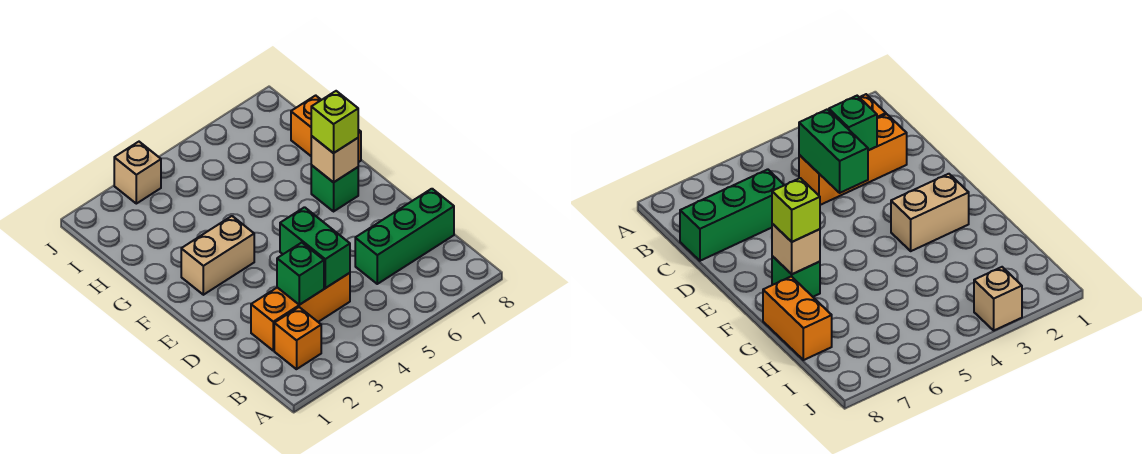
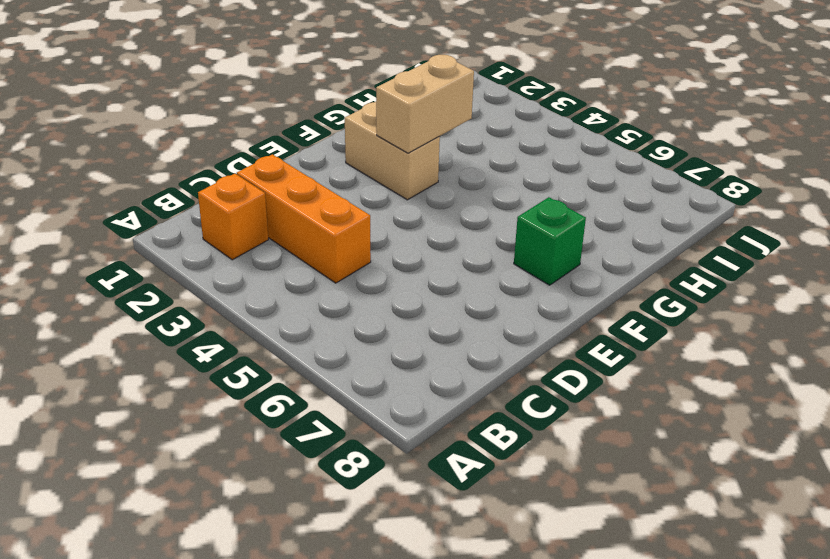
tan brick F3:G3 level 2 -> none
none -> green brick C6:C8 level 1
none -> orange brick G8:H8 level 1

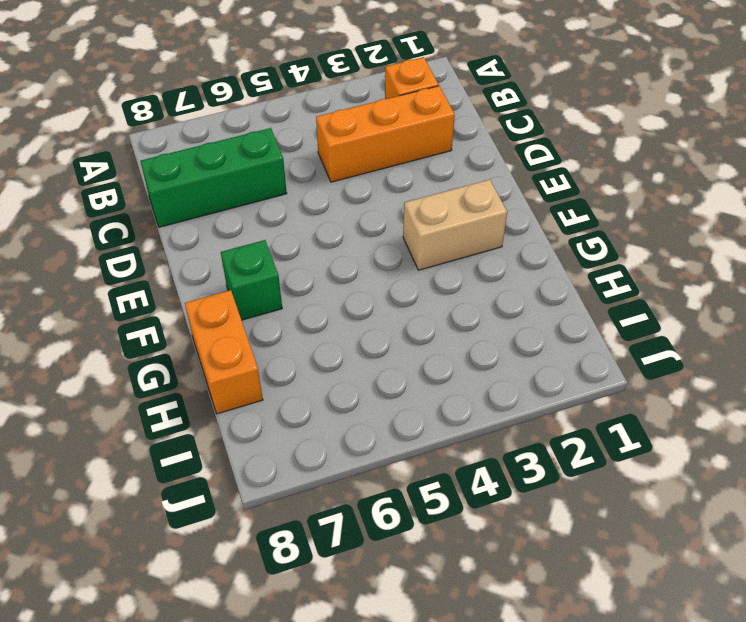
none -> tan brick J3 level 1
none -> green brick C3 level 2

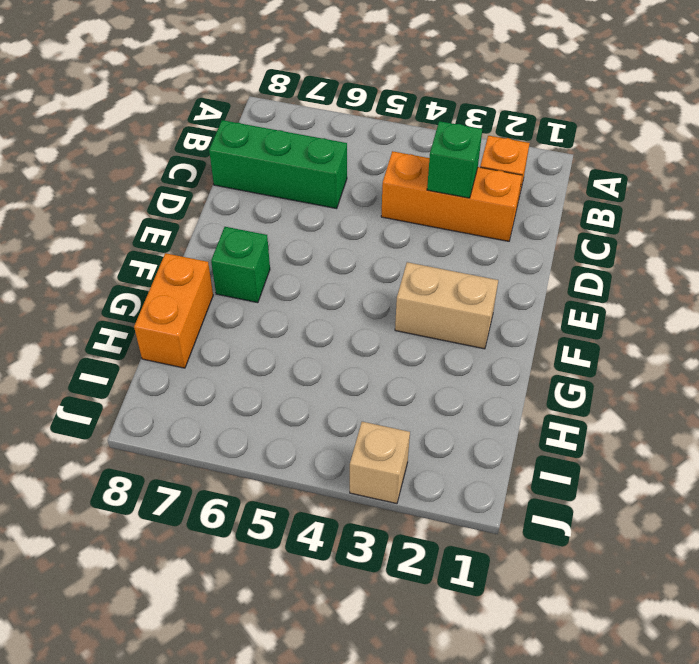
none -> green brick C4:D4 level 2
none -> tan brick F7 level 2

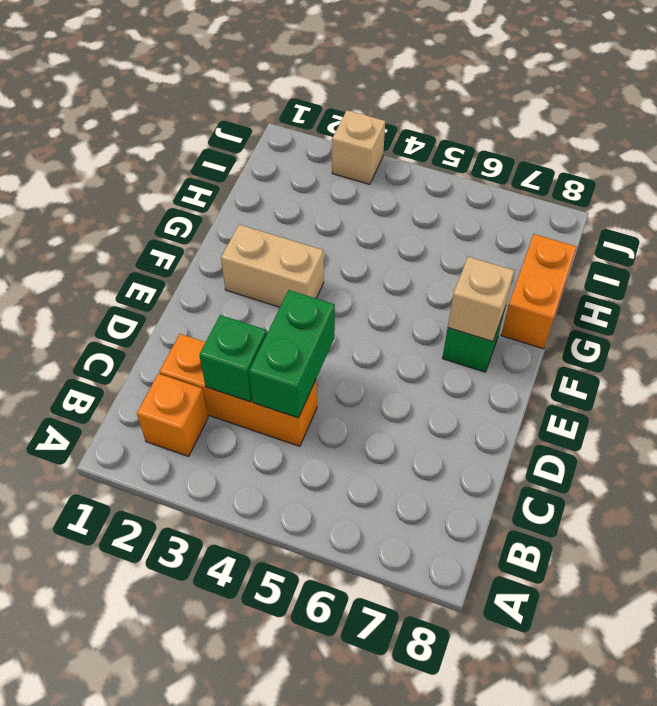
none -> green brick C6:C8 level 1
none -> lime brick F7 level 3

